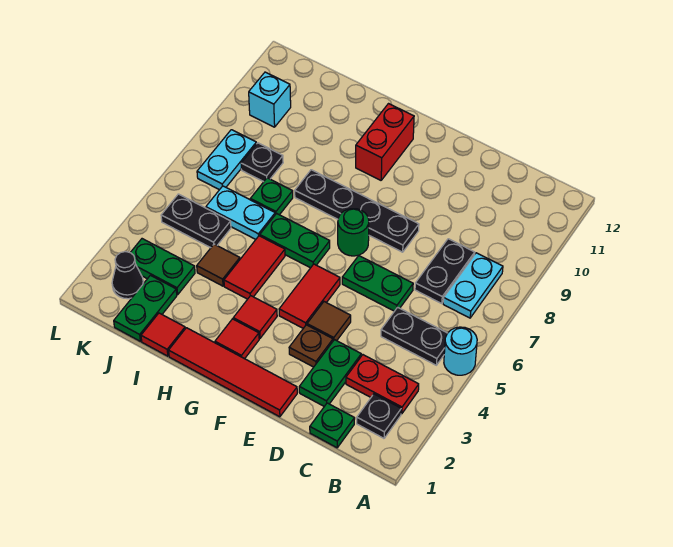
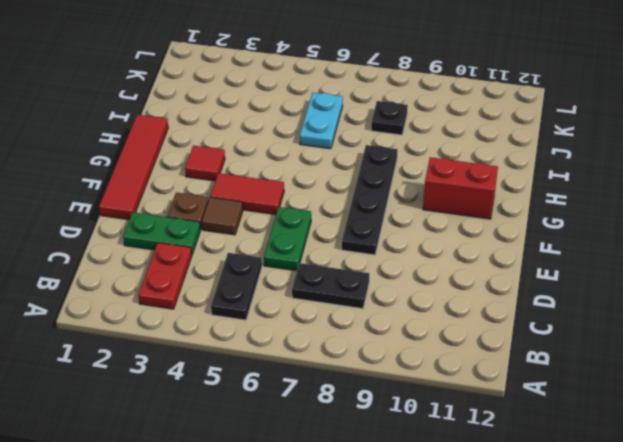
none -> cyan round brick A5 level 1
none -> black plate B2 level 1
none -> cyan plate B7:B8 level 1
none -> green plate C1 level 1

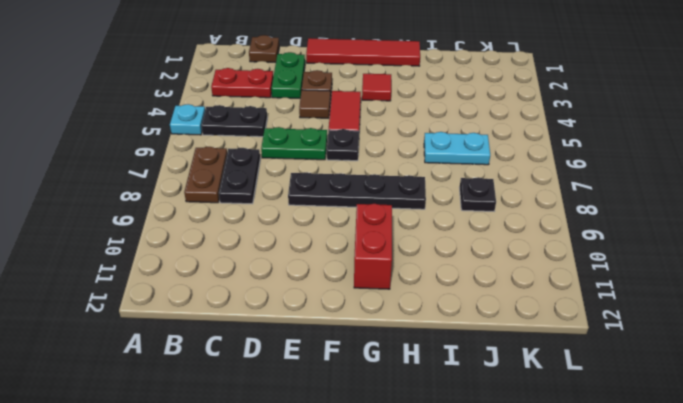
cyan plate A5 level 1 -> cyan round brick A5 level 1
brown plate B7:B8 level 1 -> cyan plate B7:B8 level 1
brown plate C1 level 1 -> green plate C1 level 1
black plate F6 level 1 -> black plate B2 level 1
none -> green round brick F7 level 1
none -> red tile G2 level 1
none -> green plate G6:H6 level 1
none -> red tile H4:H5 level 1

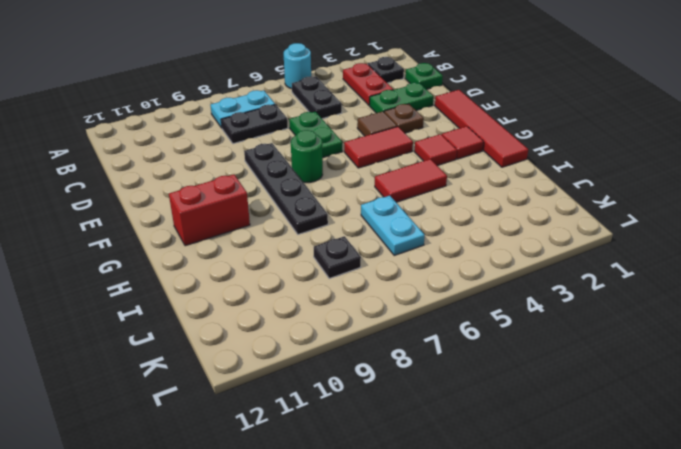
none -> green plate G6:H6 level 1
none -> red tile I1 level 1
none -> brown tile I4 level 1
none -> green plate I7 level 1

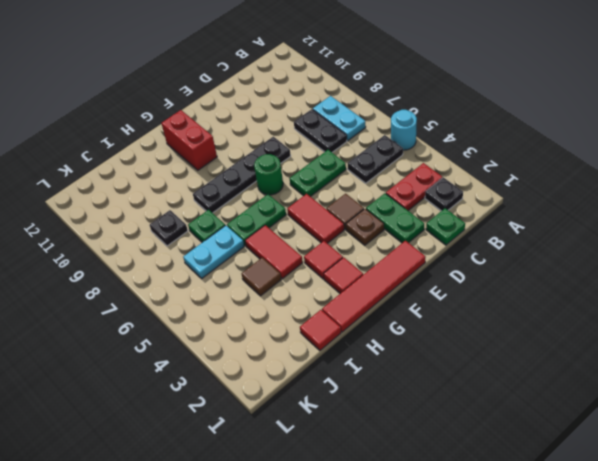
none -> green plate J1:J2 level 1
none -> green plate J3:K3 level 1
none -> black plate J5:K5 level 1
none -> black cone K2 level 1

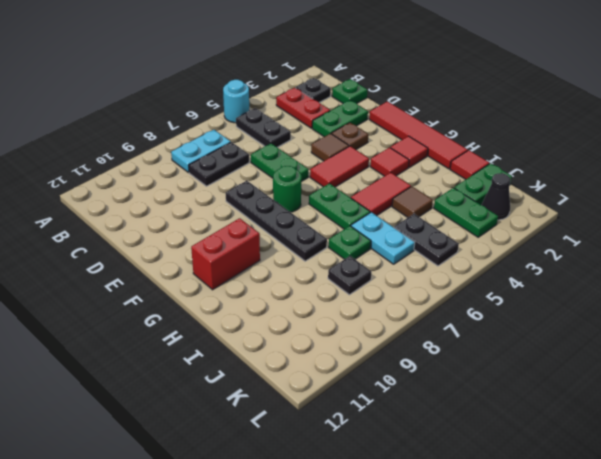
none -> cyan plate K7:K8 level 1
none -> cyan brick K10 level 1

